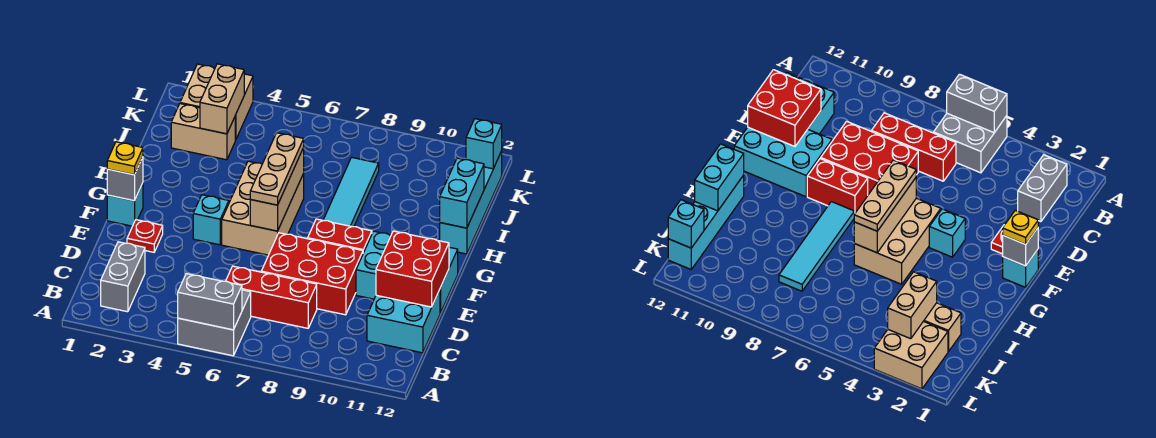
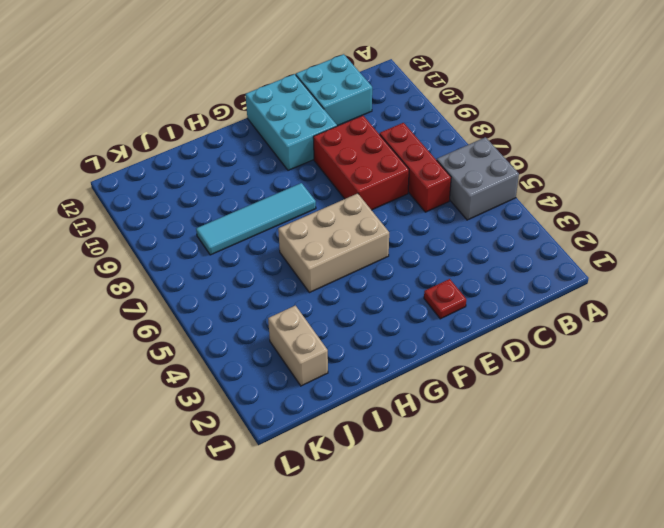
none -> grey brick B2:C2 level 1
none -> cyan brick F1 level 1
none -> cyan brick F4 level 1

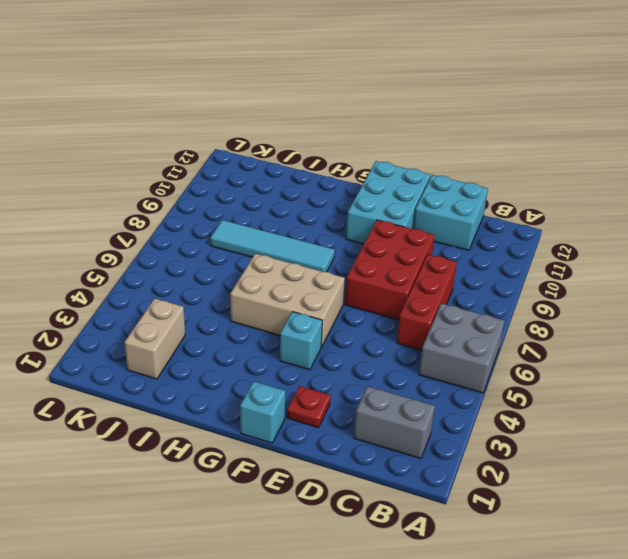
none -> red brick F8:F9 level 1
none -> cyan brick H12:K12 level 1
none -> tan brick K2:L3 level 1

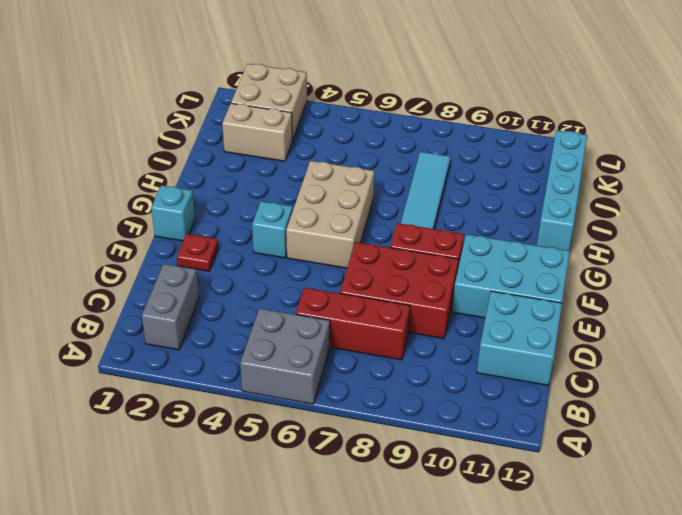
none -> grey brick A5:A6 level 2
none -> red brick D11:E12 level 2
none -> grey brick F1 level 2

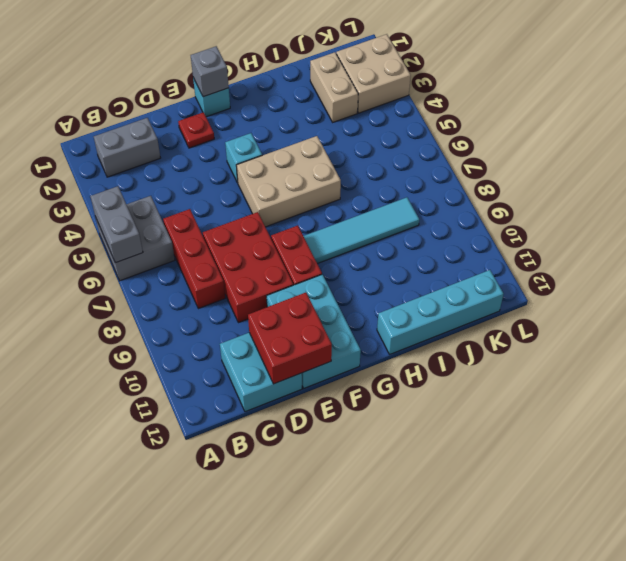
none -> tan brick F6:H6 level 2
none -> cyan brick H12:I12 level 2
none -> tan brick J3:K3 level 2

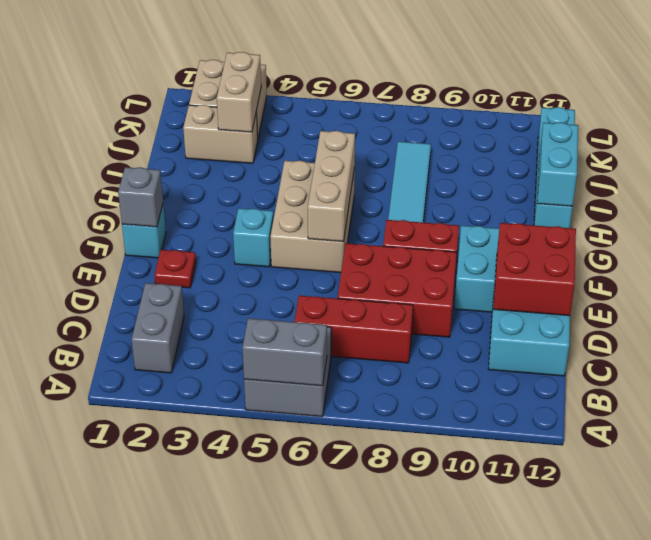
none -> cyan brick K12 level 2
none -> yellow plate F1 level 3
none -> tan plate F6:H6 level 3

